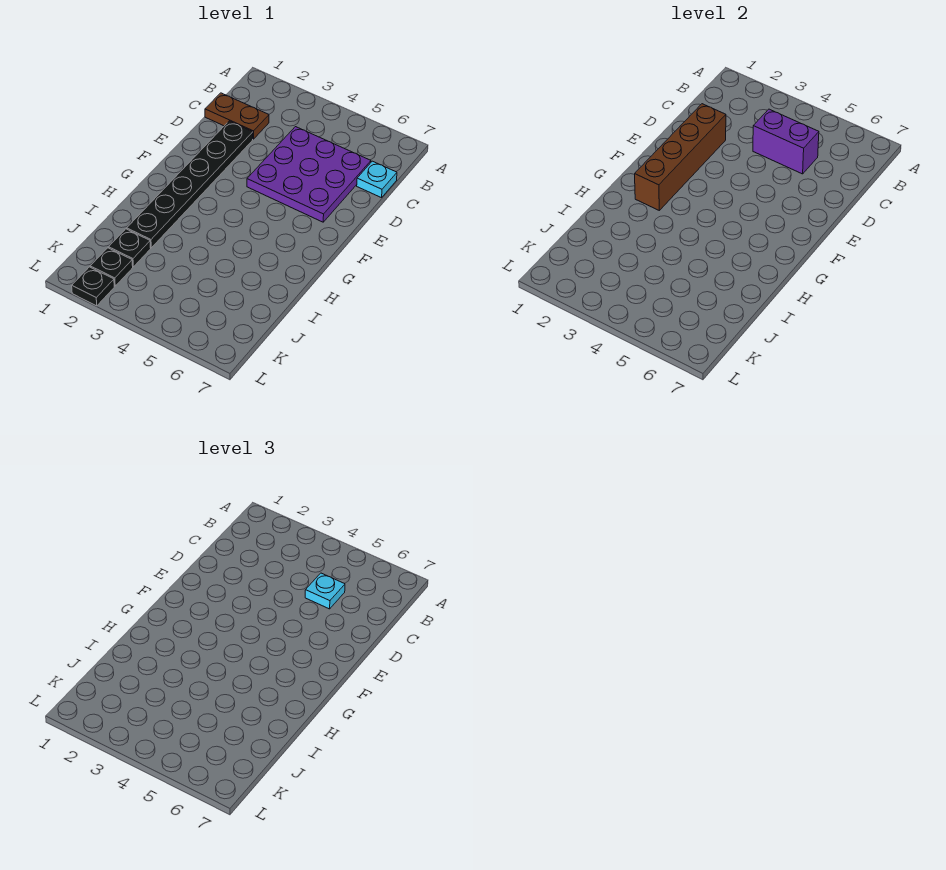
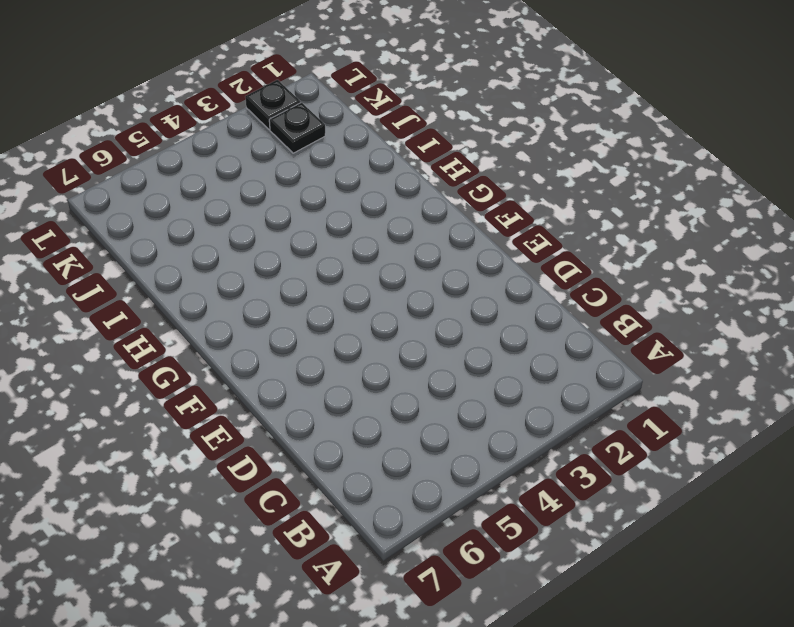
none -> brown plate C1:C2 level 1
none -> purple plate C4:E6 level 1

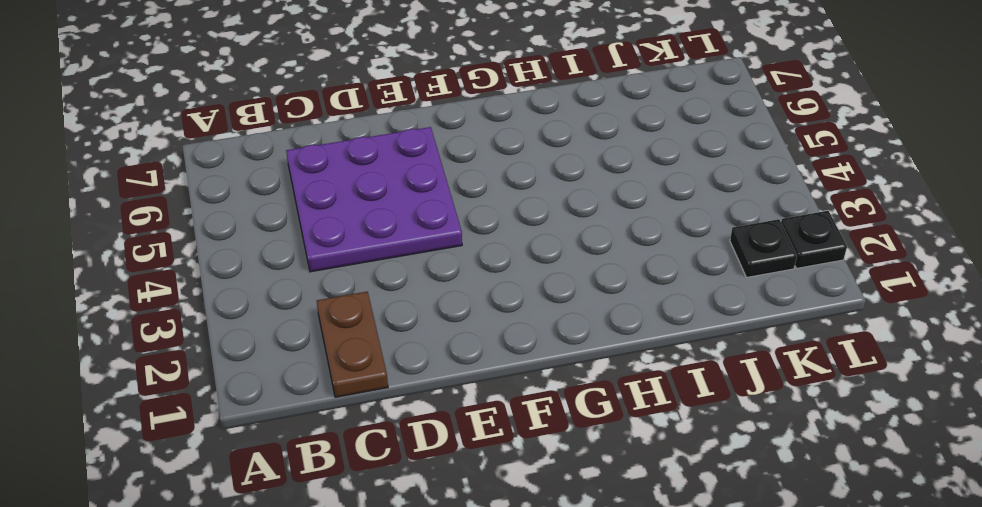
none -> cyan plate C7 level 1
none -> black plate D2:I2 level 1

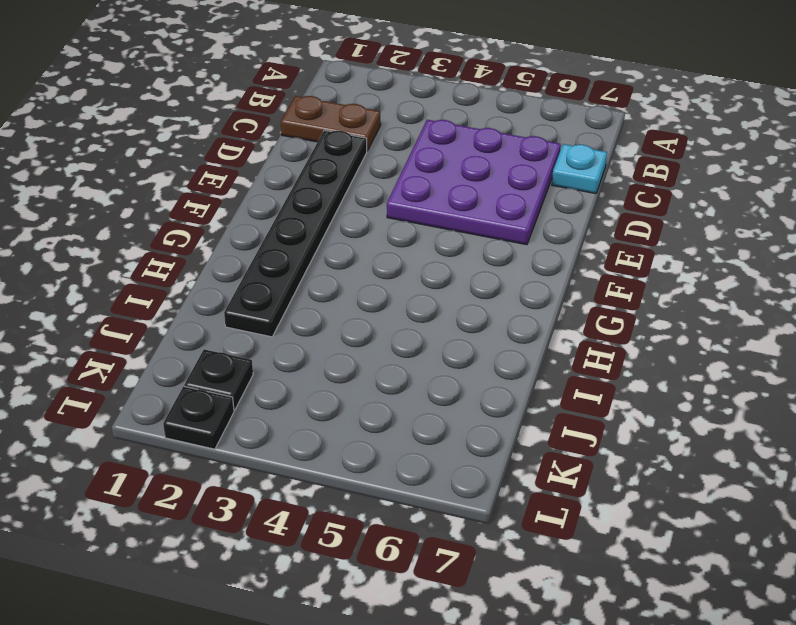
none -> black plate J2 level 1
none -> purple brick C4:C5 level 2

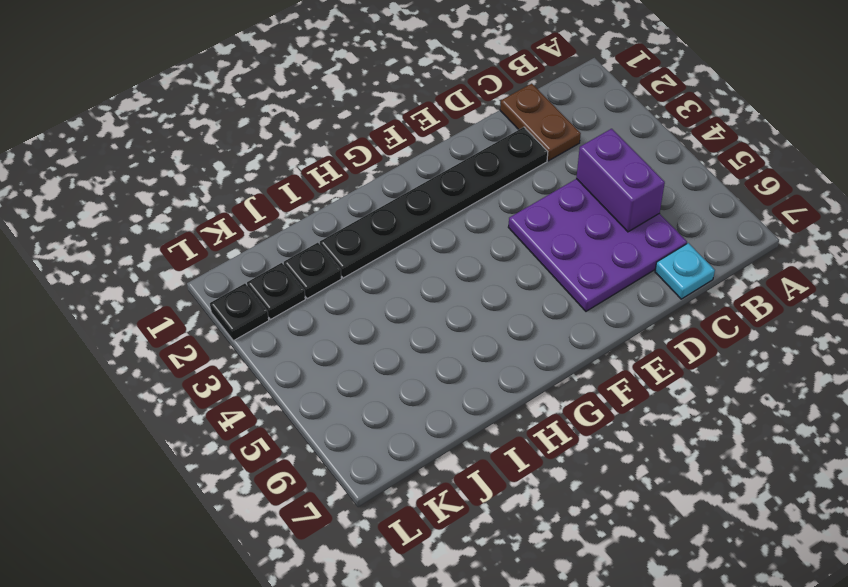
none -> brown brick D2:G2 level 2
none -> cyan plate C5 level 3

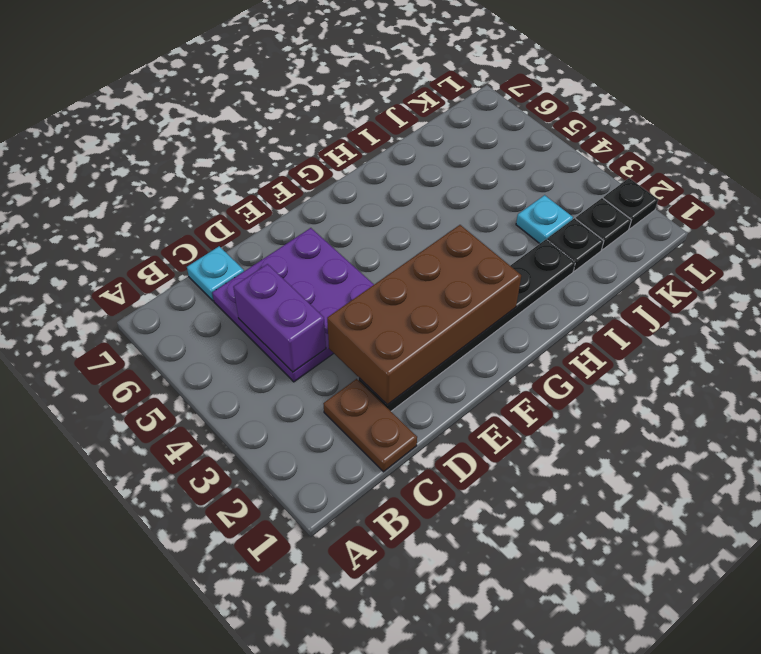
brown brick D2:G3 level 2 -> brown brick D2:G2 level 2
cyan plate J3 level 1 -> cyan plate C5 level 3

